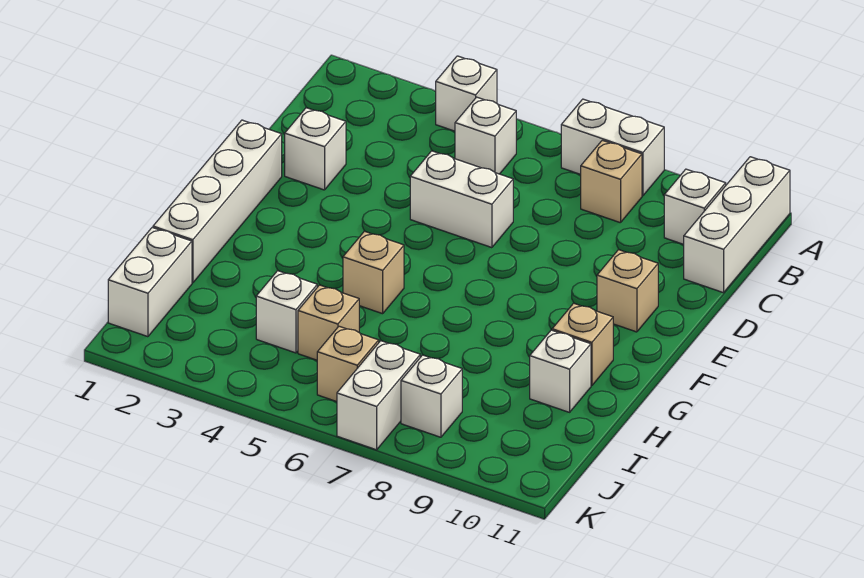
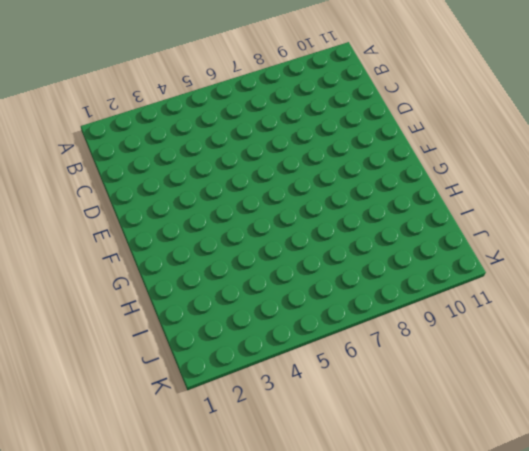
none -> white brick A4 level 1
none -> white brick A7:A8 level 1
none -> white brick A11:C11 level 1

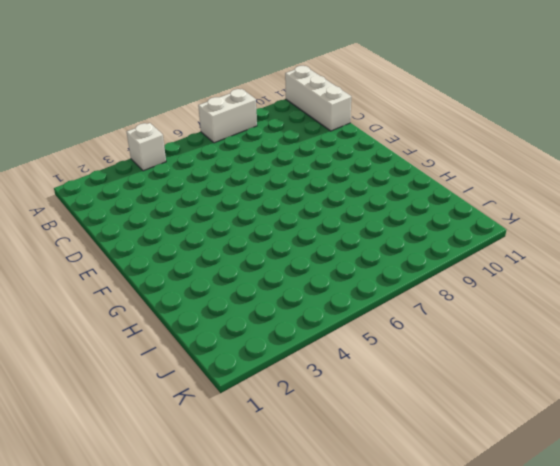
none -> white brick B5 level 1
none -> tan brick B8 level 1
none -> white brick B10 level 1

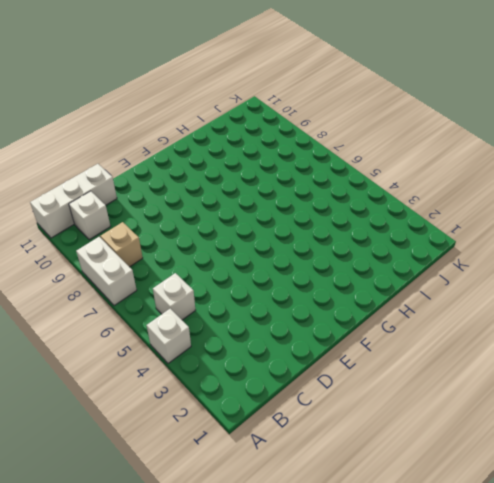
none -> white brick D2 level 1
none -> white brick D5:D6 level 1
none -> white brick E1:H1 level 1

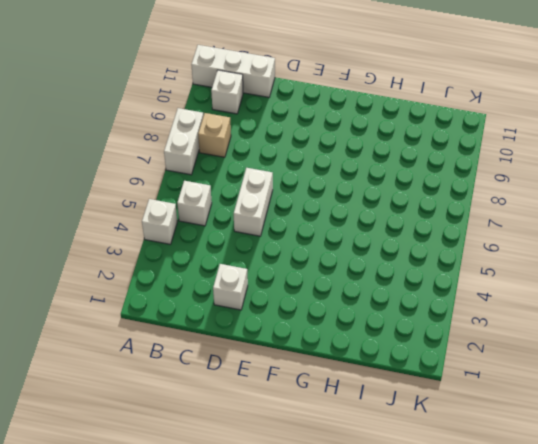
none -> white brick E1:H1 level 1
none -> tan brick E10 level 1
none -> tan brick G5 level 1

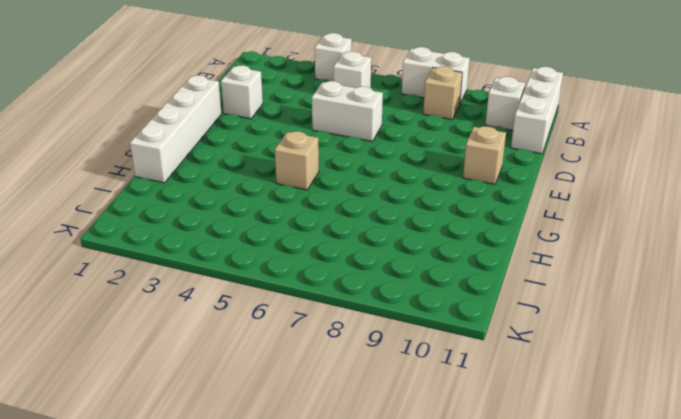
none -> tan brick G10 level 1
none -> white brick H10 level 1
none -> white brick I1:J1 level 1

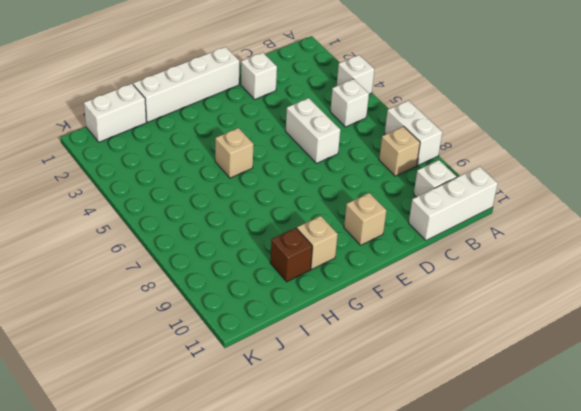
brown brick H10 level 1 -> white brick H10 level 1
none -> white brick I4 level 1
none -> tan brick I5 level 1
none -> tan brick J6 level 1

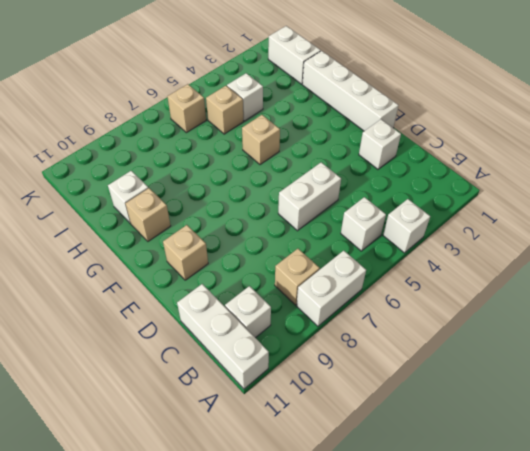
none -> white brick J7:K7 level 1
none -> white brick J8 level 1

